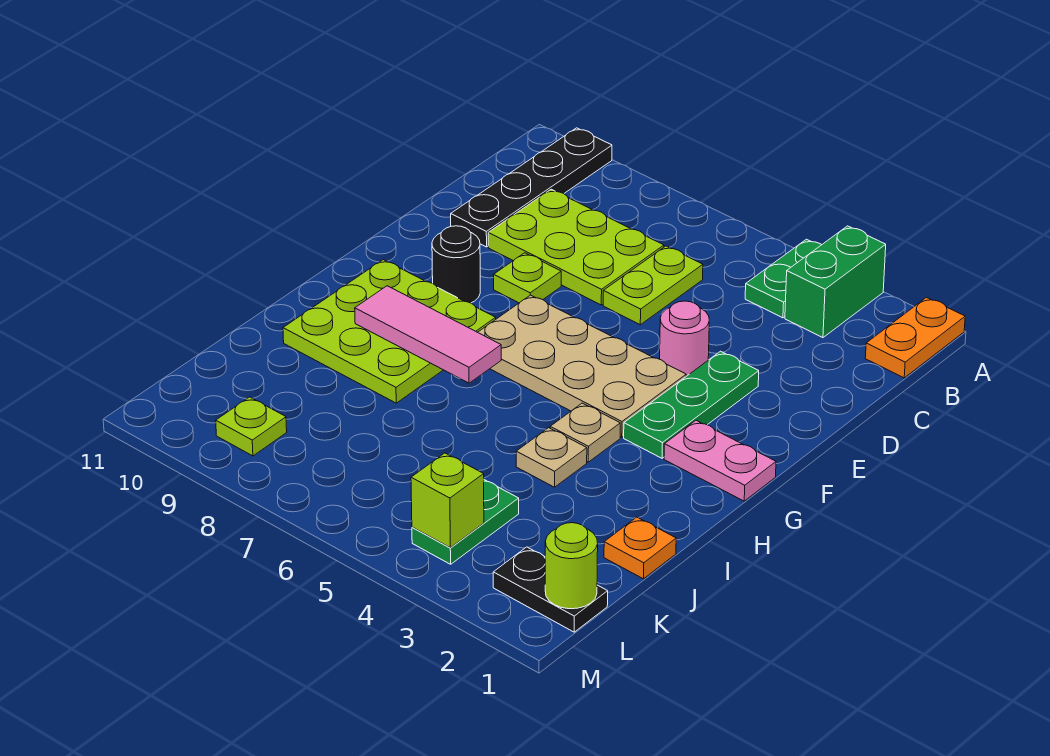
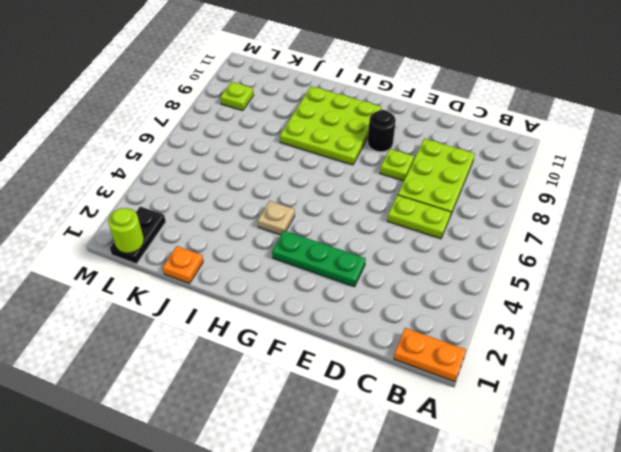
none -> green brick A3:B3 level 1
none -> green plate A4:B4 level 1
none -> black plate A10:D10 level 1

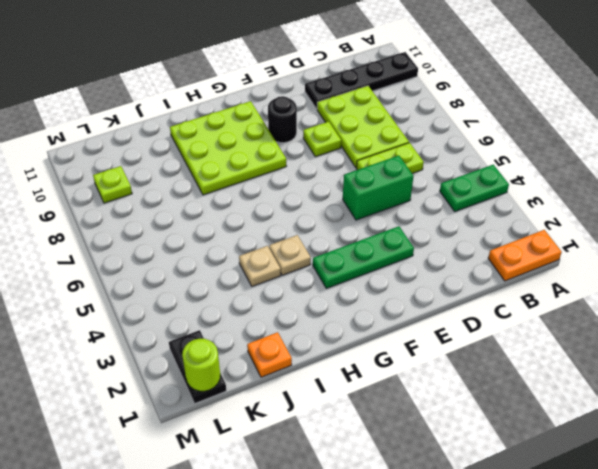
green brick D5:E5 level 1 -> green brick A3:B3 level 1
none -> pink round brick E4 level 1
none -> tan plate F4:G7 level 1
none -> pink plate G1:G2 level 1

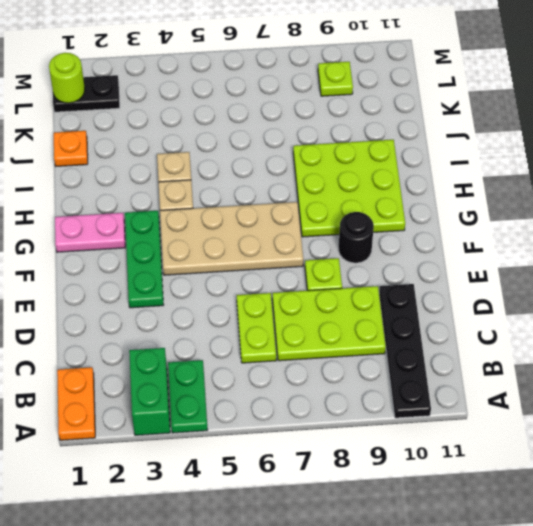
none -> pink round brick E4 level 1
none -> green plate K4:L4 level 1
none -> pink tile H7:H9 level 2

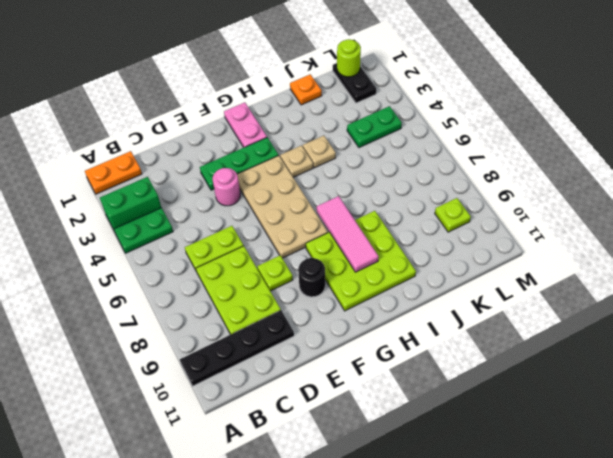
none -> lime brick L4 level 2

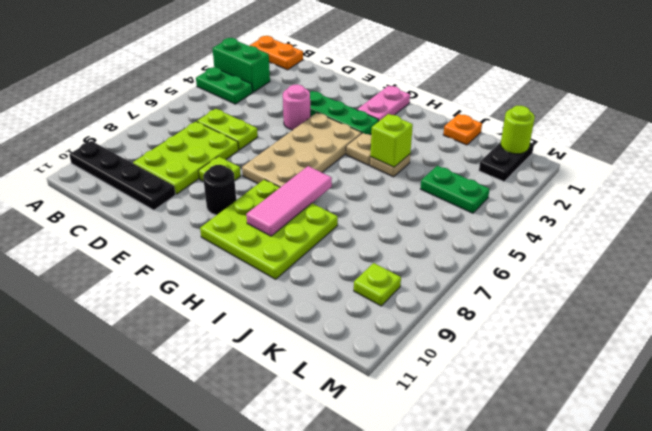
lime brick I4 level 2 -> lime brick L4 level 2

